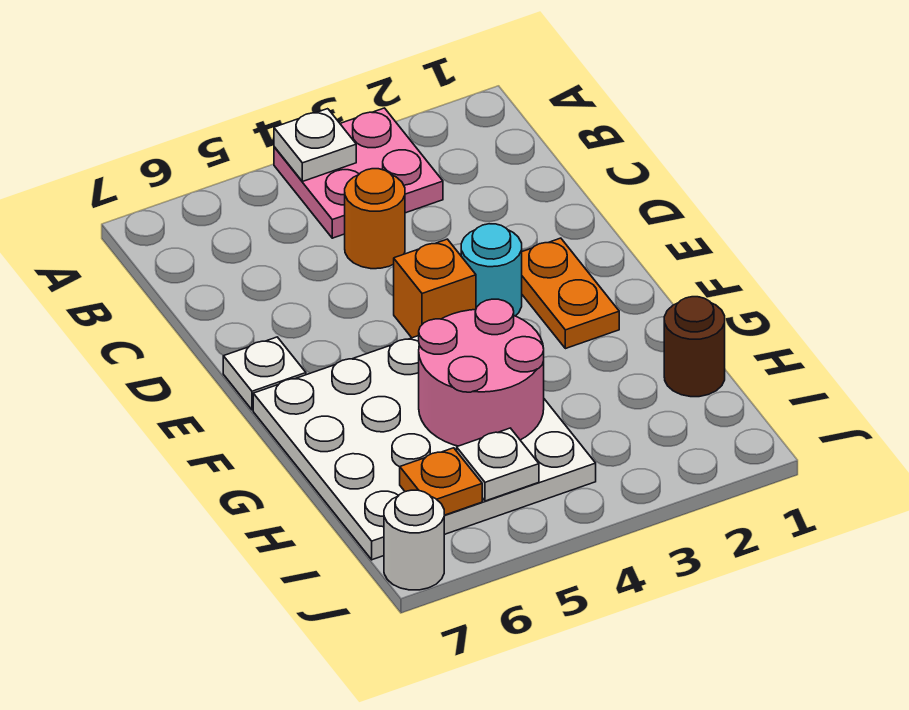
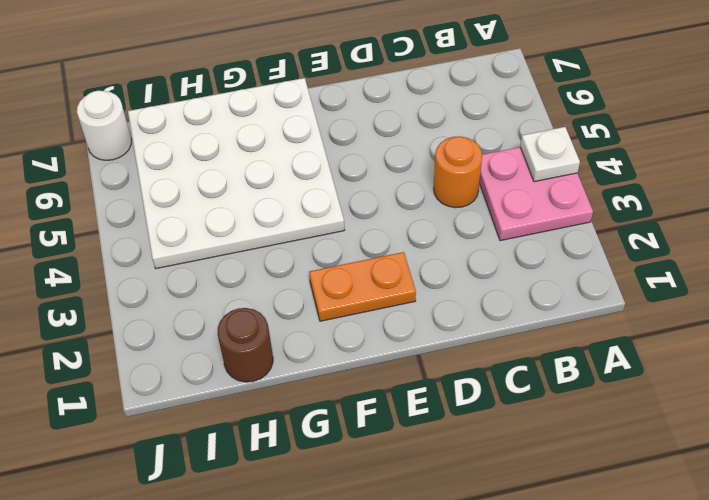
none -> cyan round brick E3 level 1
none -> orange brick E4 level 1
none -> white plate E7 level 1

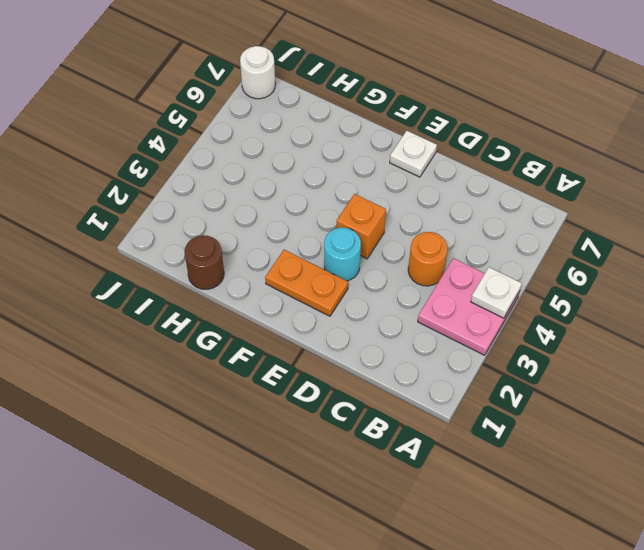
none -> white plate F4:I7 level 1
none -> pink round brick G4:H5 level 2
none -> white plate I5 level 2

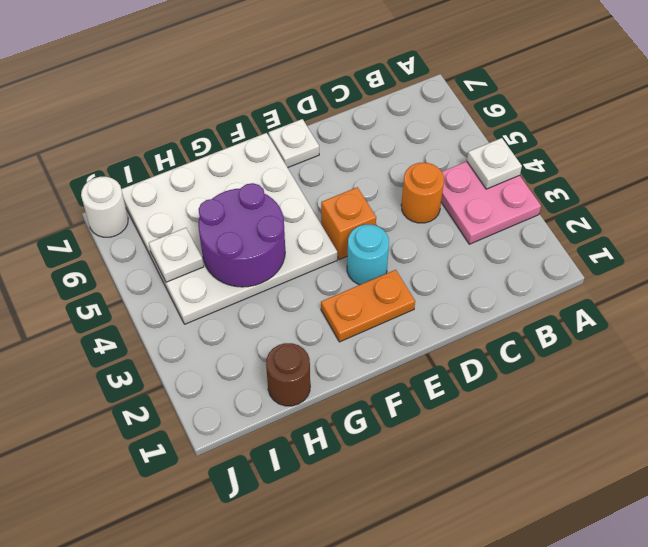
purple round brick G4:H5 level 2 -> pink round brick G4:H5 level 2
none -> orange plate I6 level 2

